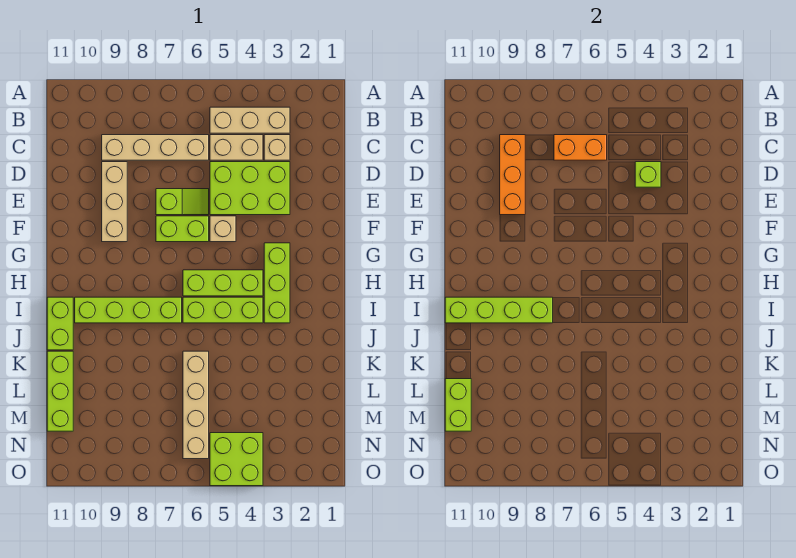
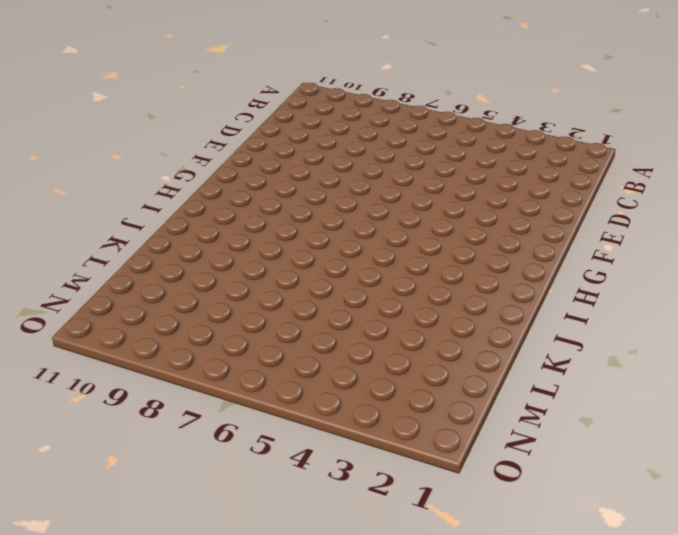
none -> tan brick B3:B5 level 1
none -> tan brick C3 level 1
none -> tan brick C4:C5 level 1

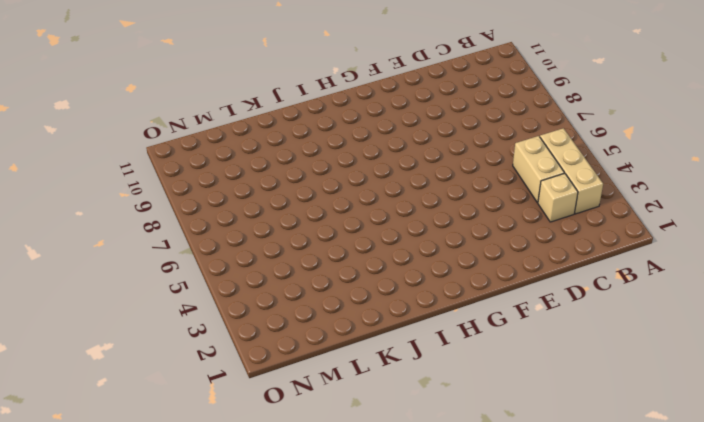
none -> tan brick C6:C9 level 1
none -> lime brick D3:E5 level 1
none -> tan brick D9:F9 level 1

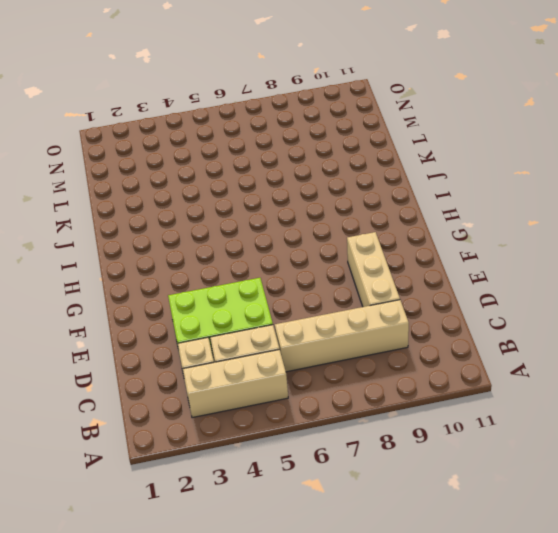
none -> lime slope E6:E7 level 1 top 7
none -> tan brick F5 level 1
none -> lime brick F6:F7 level 1

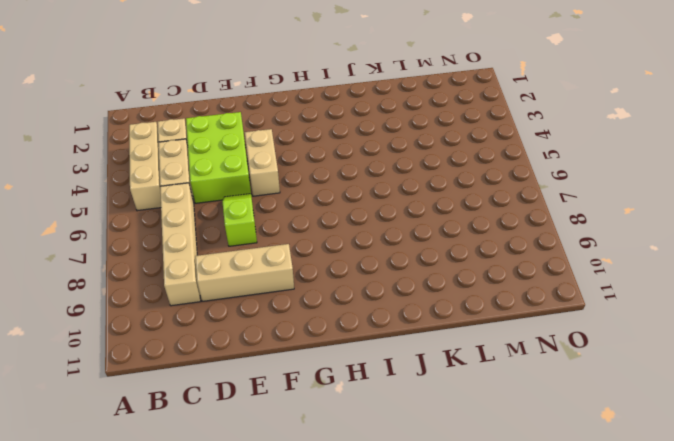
tan brick F4:F5 level 1 -> tan brick F5 level 1
none -> lime brick F6:F7 level 1
none -> lime brick G3:I3 level 1
none -> lime brick H4:H6 level 1

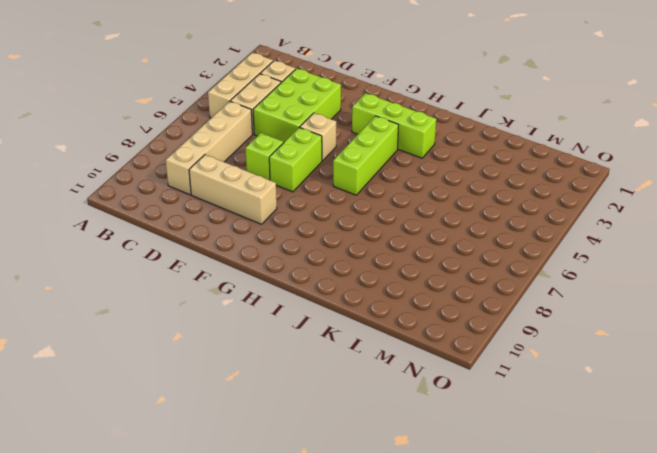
none -> lime brick I4:I6 level 1
none -> lime brick I7:I10 level 1
none -> lime brick I11:J11 level 1

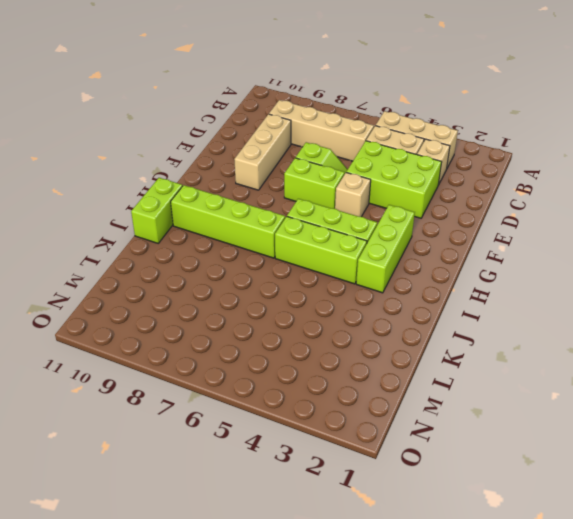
none -> tan brick K6:N6 level 1
none -> lime brick K11:M11 level 1
none -> lime brick N4:O5 level 1

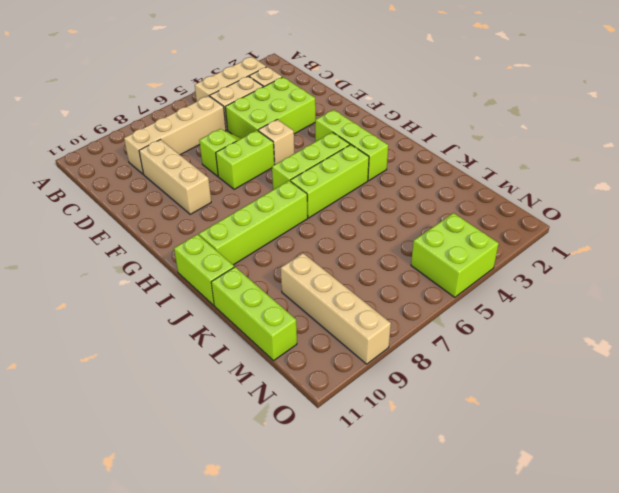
tan brick L9:O9 level 1 -> tan brick K6:N6 level 1
none -> orange brick C6:C7 level 2
none -> orange brick C9:E9 level 2
none -> lime brick D4 level 2

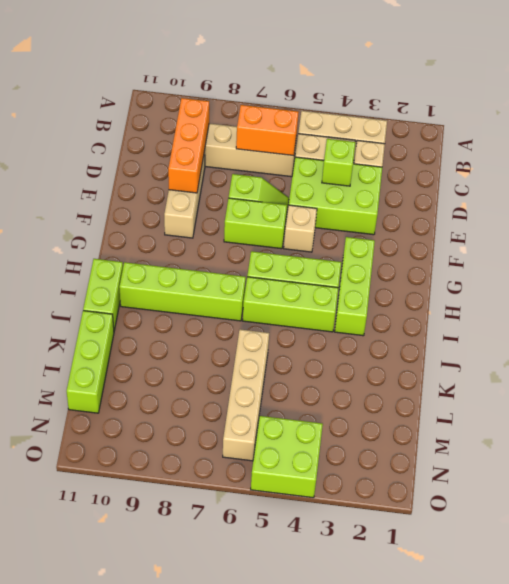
none -> lime brick I8:I11 level 2
none -> lime brick L11:M11 level 2

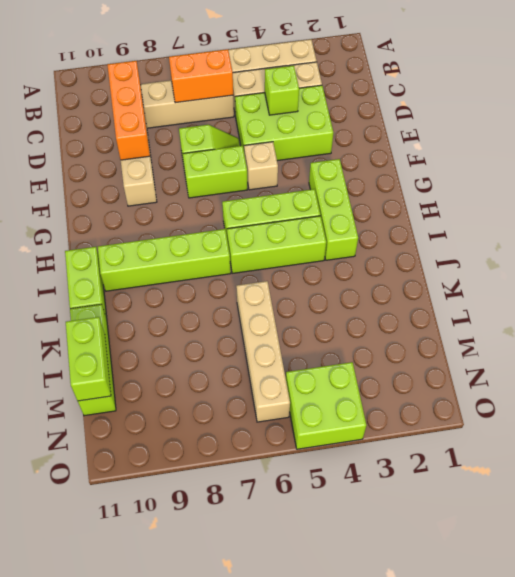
none -> lime brick I8:I11 level 2

